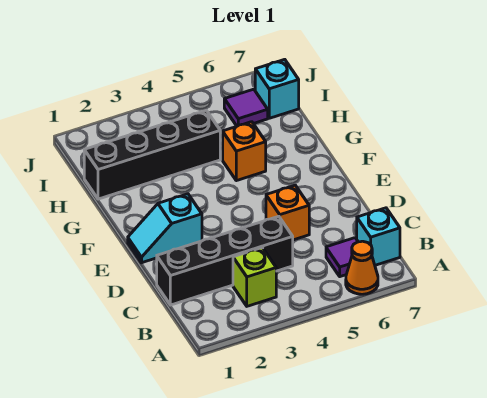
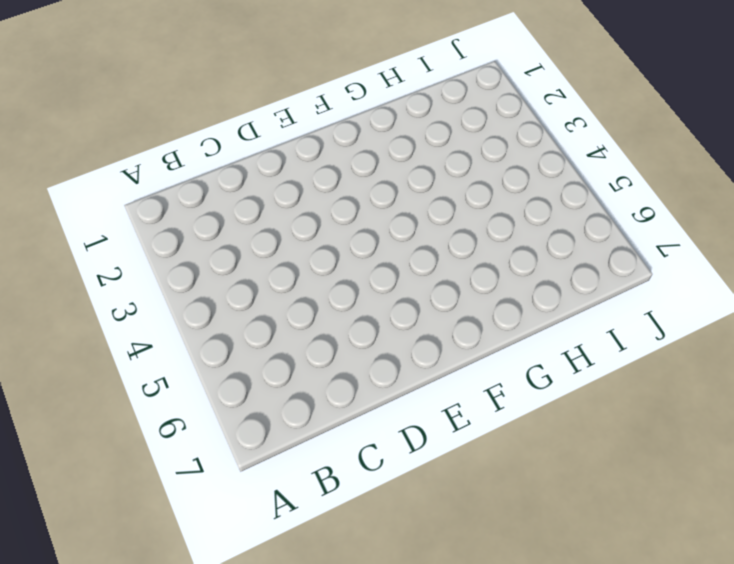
none -> orange cone A6 level 1
none -> lime brick B3 level 1

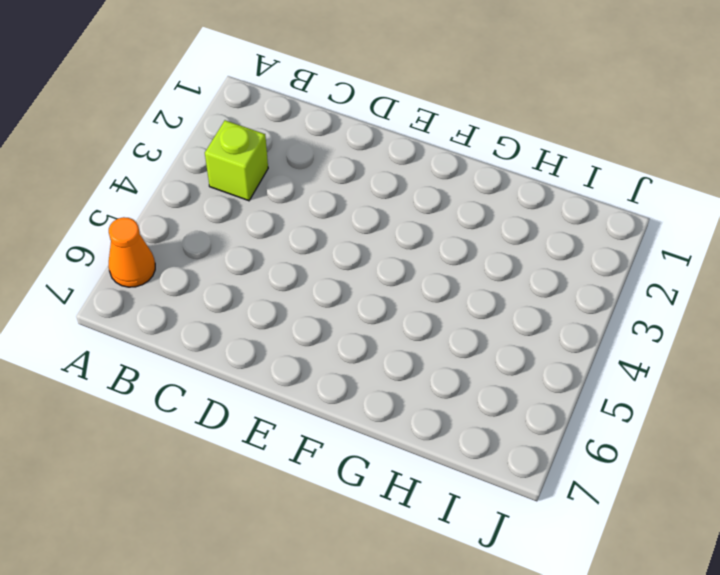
none -> purple tile B6 level 1
none -> cyan brick B7 level 1

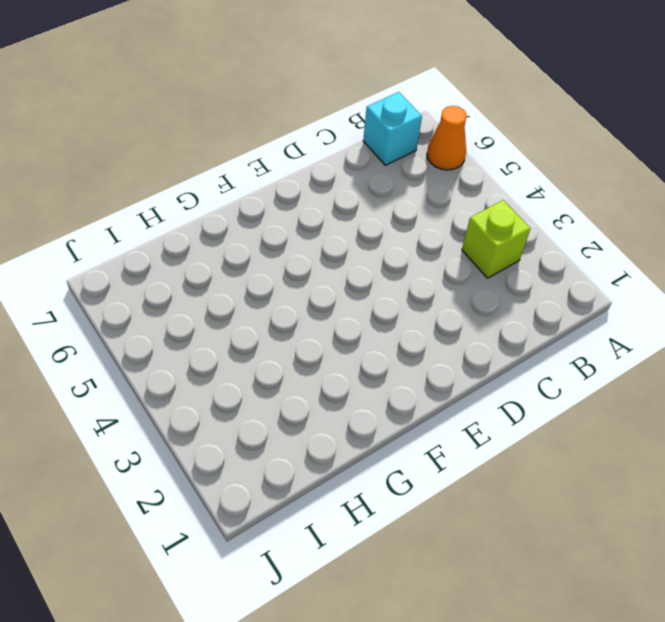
none -> purple tile B6 level 1
none -> black brick C1:C4 level 1

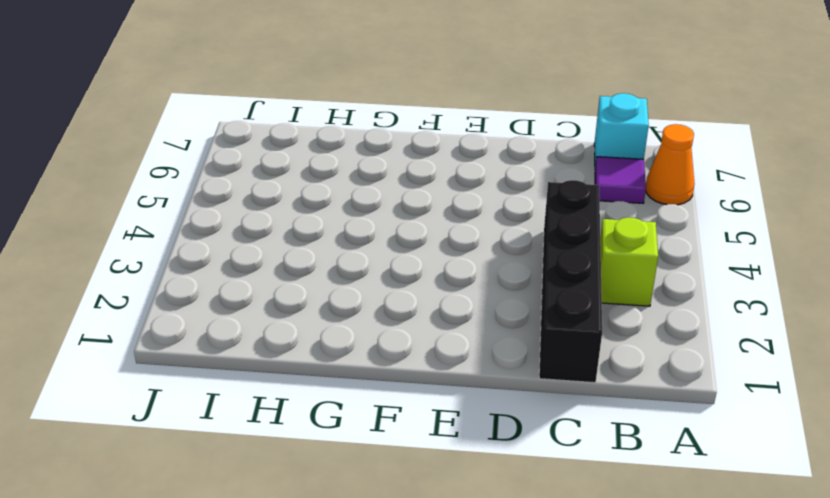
none -> orange brick D5 level 1
none -> cyan slope E1:E2 level 1 top 2

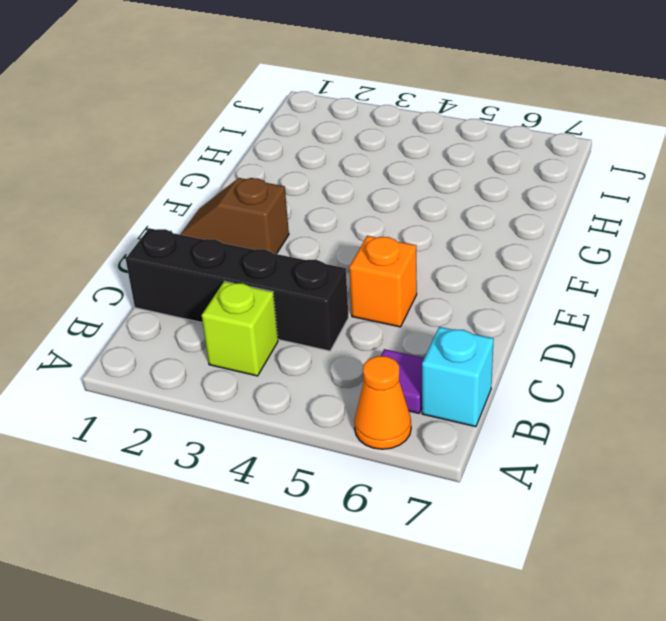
brown slope E1:E2 level 1 top 2 -> cyan slope E1:E2 level 1 top 2
none -> orange brick G5 level 1
none -> black brick H1:H4 level 1

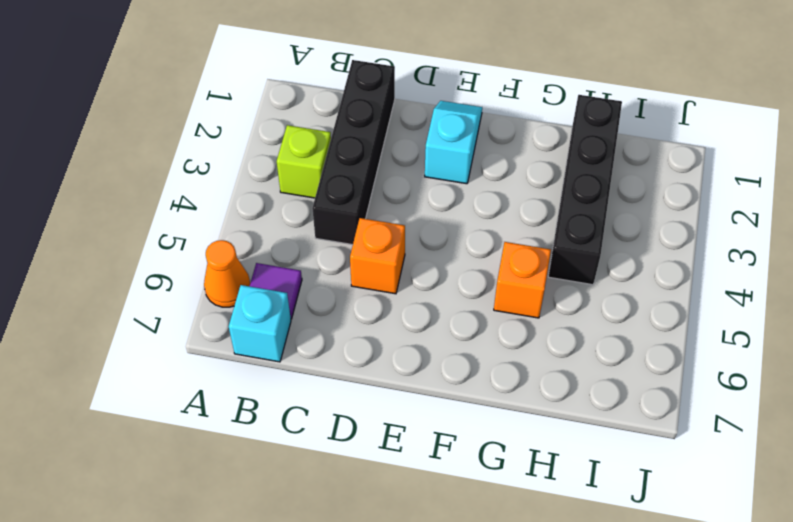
none -> purple tile I6 level 1
none -> cyan brick I7 level 1

